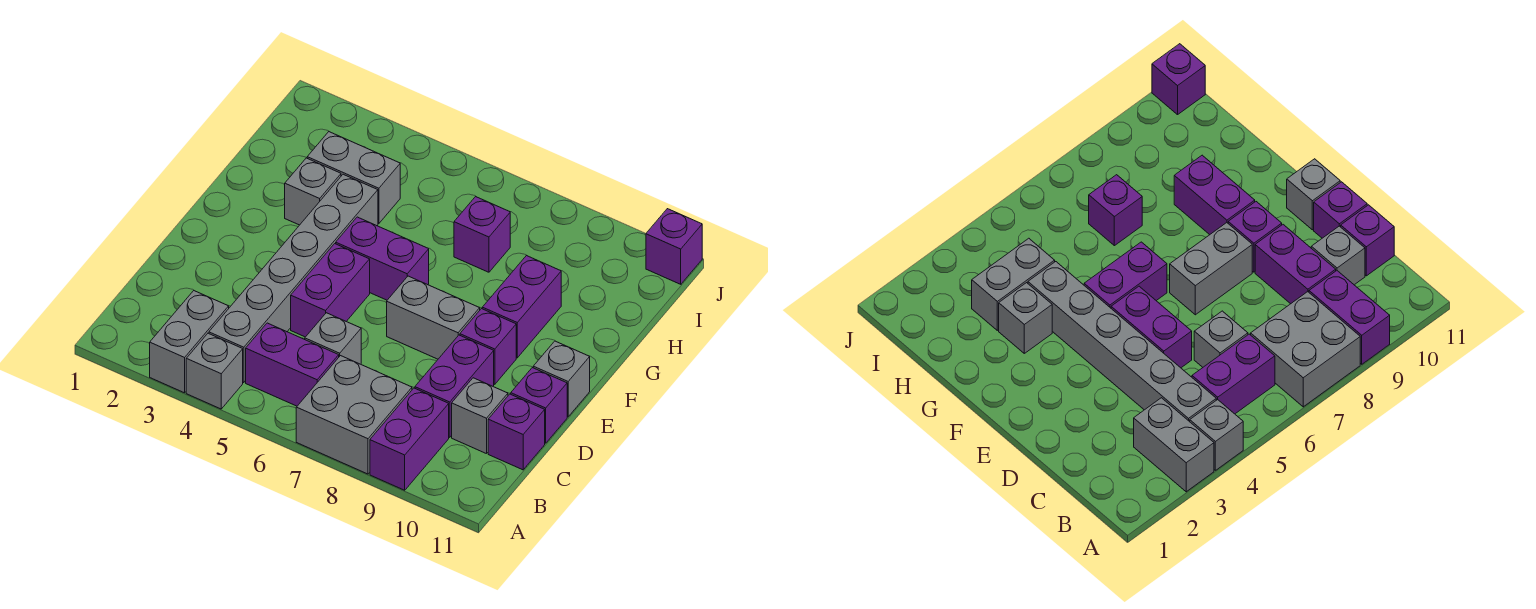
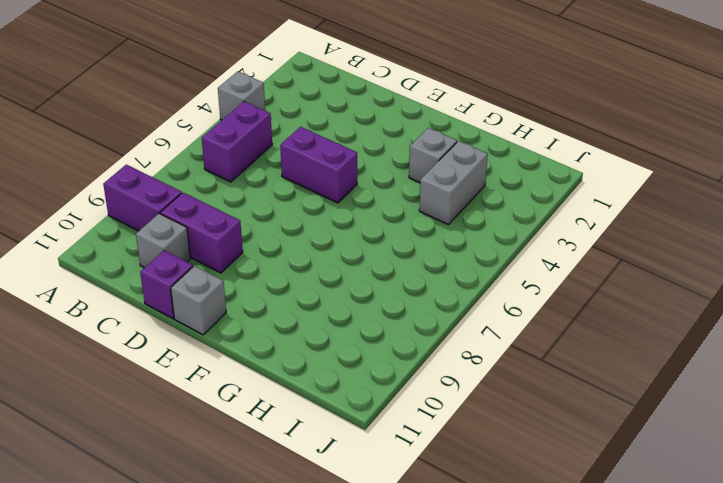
none -> grey brick A3:B3 level 1
none -> grey brick A7:B8 level 1
none -> grey brick B4:G4 level 1

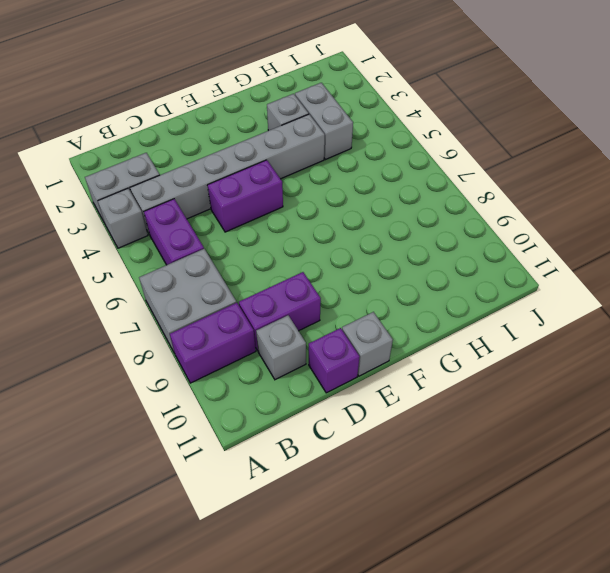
none -> grey brick C6 level 1
none -> purple brick C11 level 1
none -> grey brick E7:E8 level 1

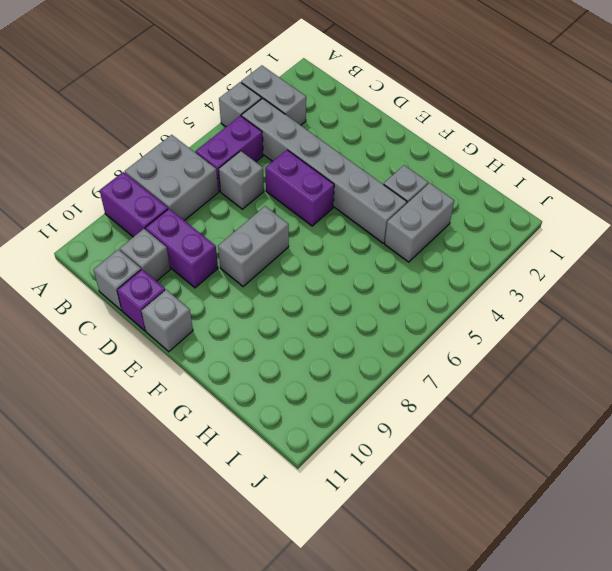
grey brick C11 level 1 -> purple brick C11 level 1
none -> purple brick E9 level 1
none -> purple brick F5:F6 level 1
none -> purple brick F9:G9 level 1

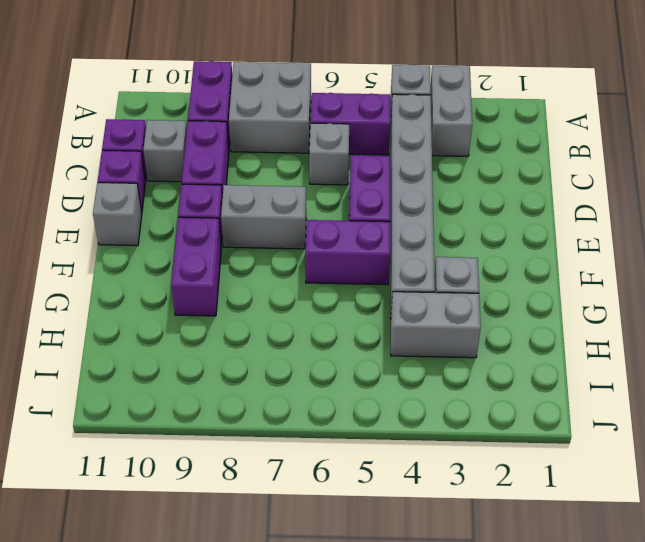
none -> purple brick H7 level 1
none -> purple brick J11 level 1

